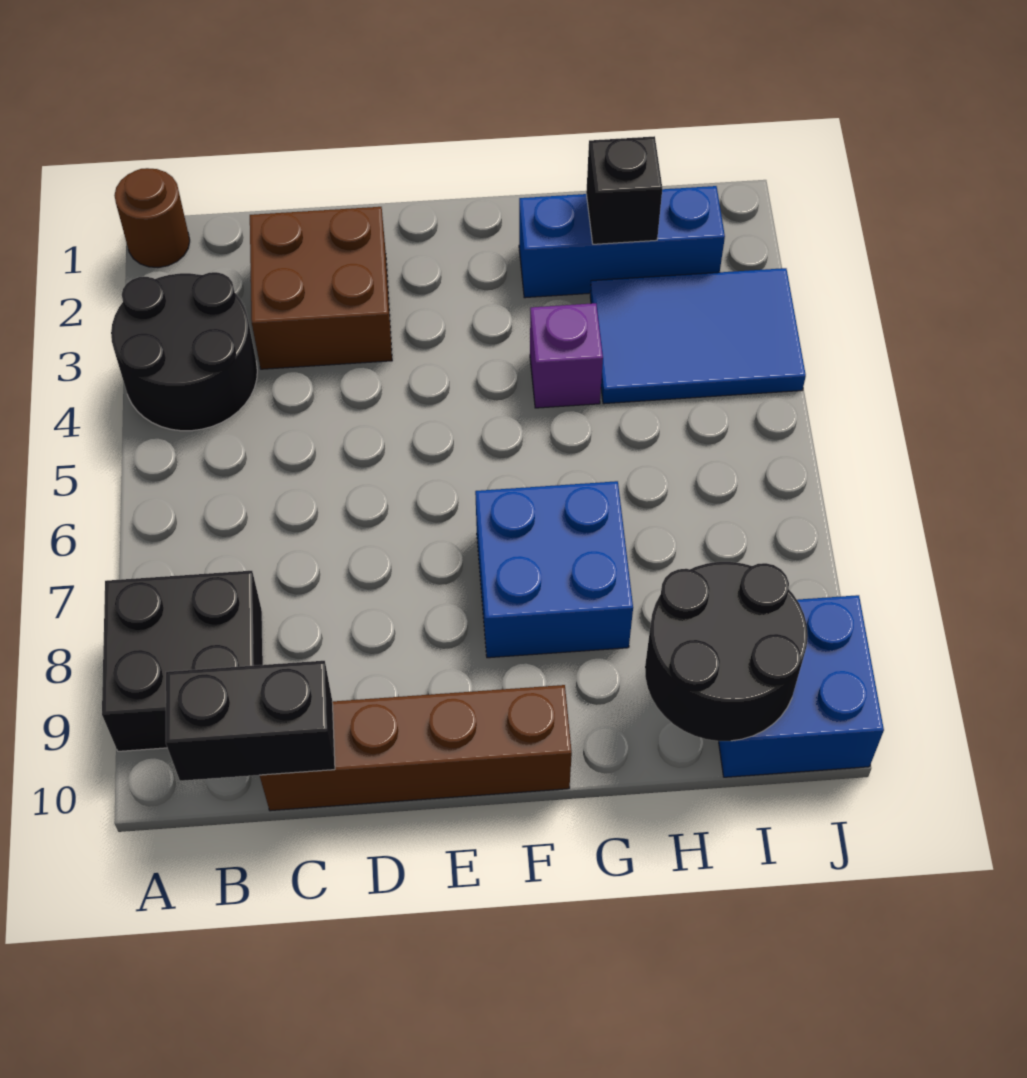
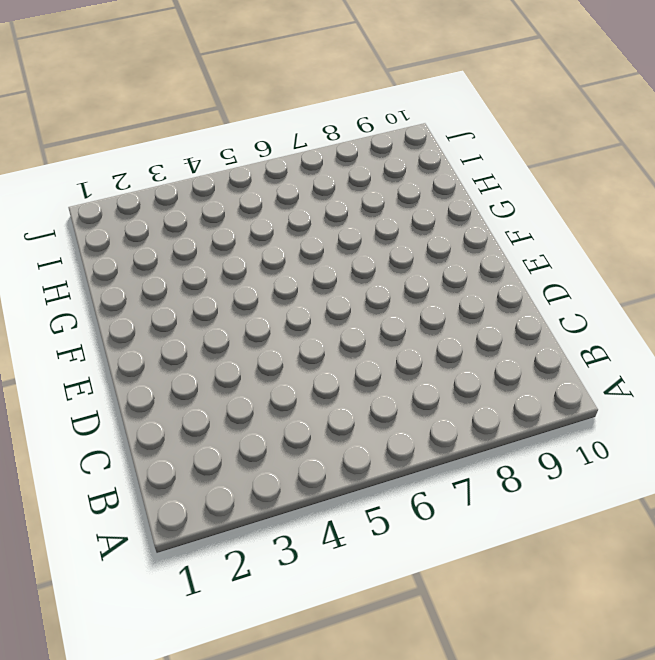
none -> brown round brick A1 level 1
none -> black round brick A3:B4 level 1
none -> black brick A8:B9 level 1

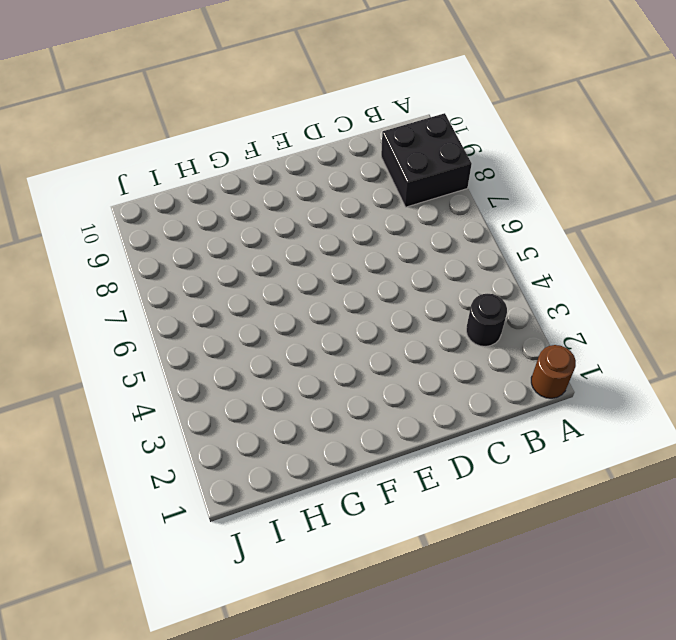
black round brick B3 level 1 -> black round brick A3:B4 level 1
none -> brown brick C2:D3 level 1
none -> brown brick C10:F10 level 1
none -> blue brick F7:G8 level 1

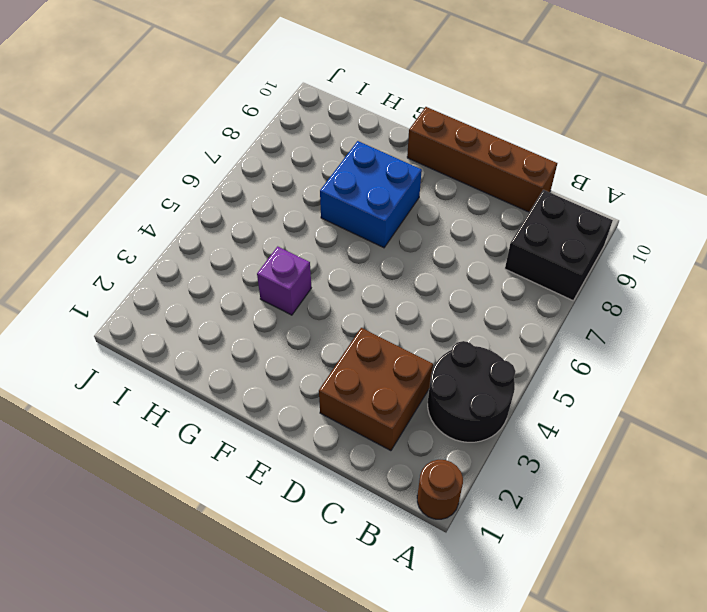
none -> blue brick G2:I2 level 1
none -> blue tile H3:J4 level 1
none -> blue brick I9:J10 level 1

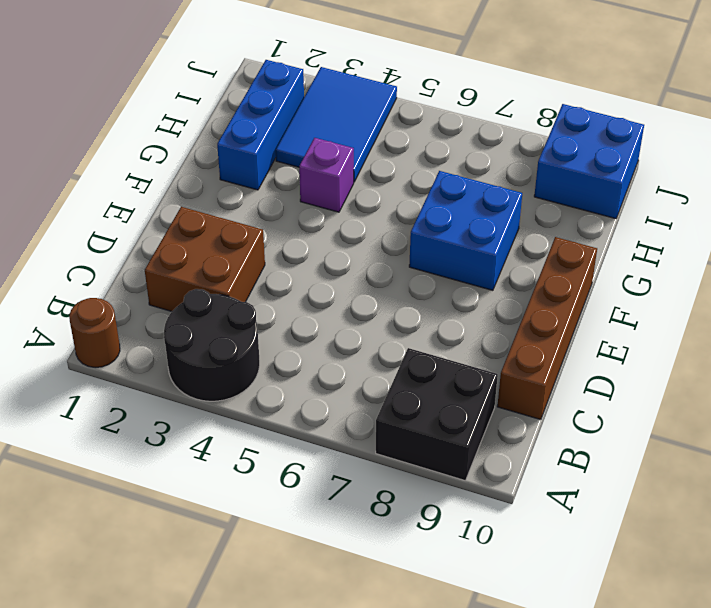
none -> black brick B10:C10 level 2
none -> black brick H2 level 2
none -> black round brick H9:I10 level 2

